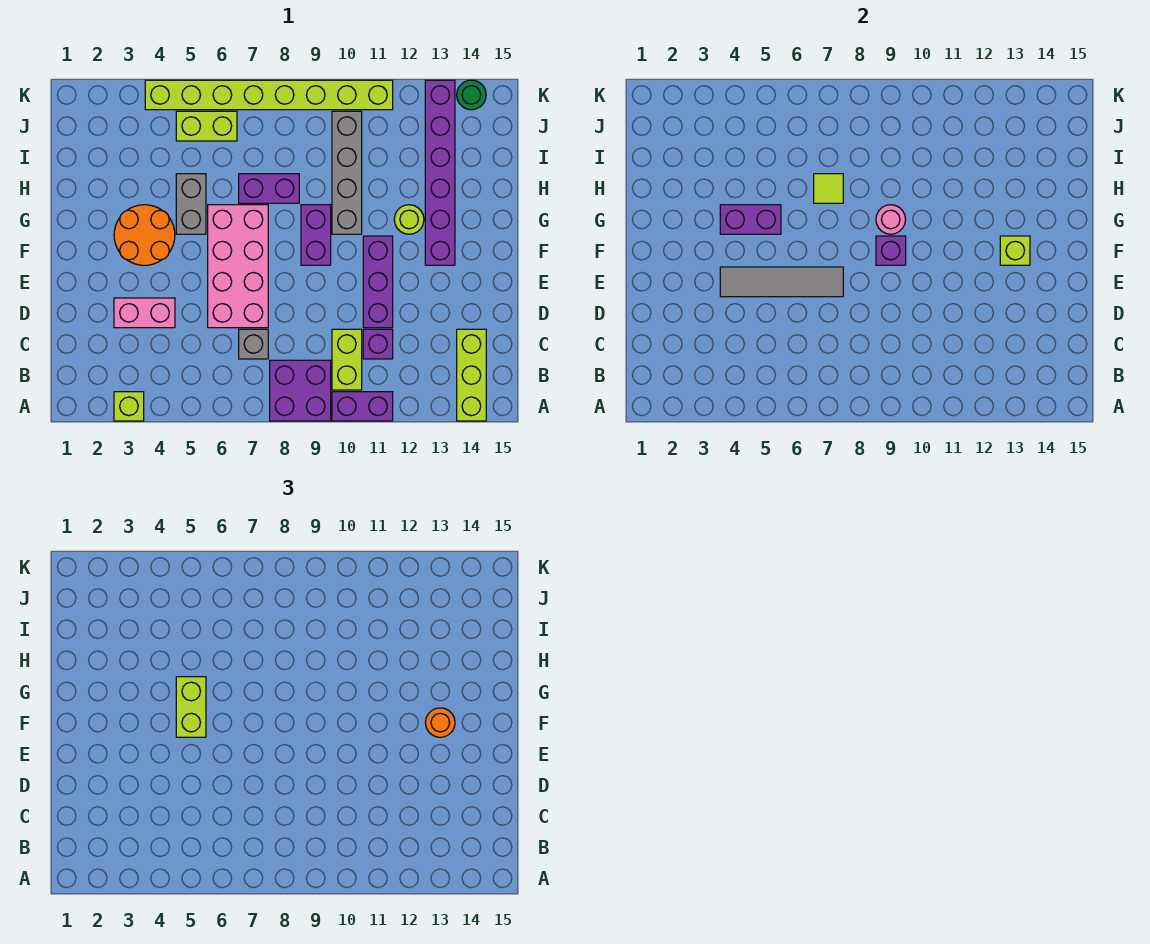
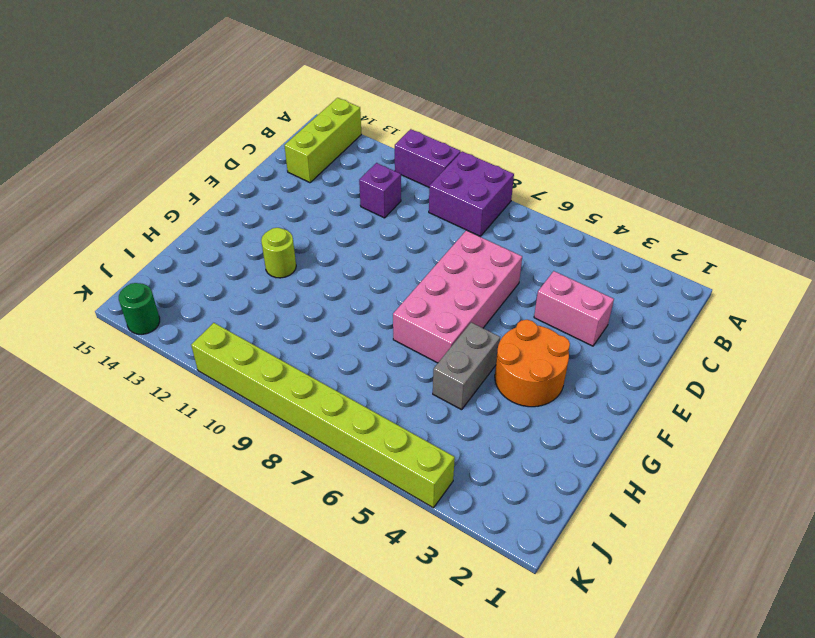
none -> lime brick A3 level 1
none -> lime brick B10:C10 level 1
none -> grey brick C7 level 1

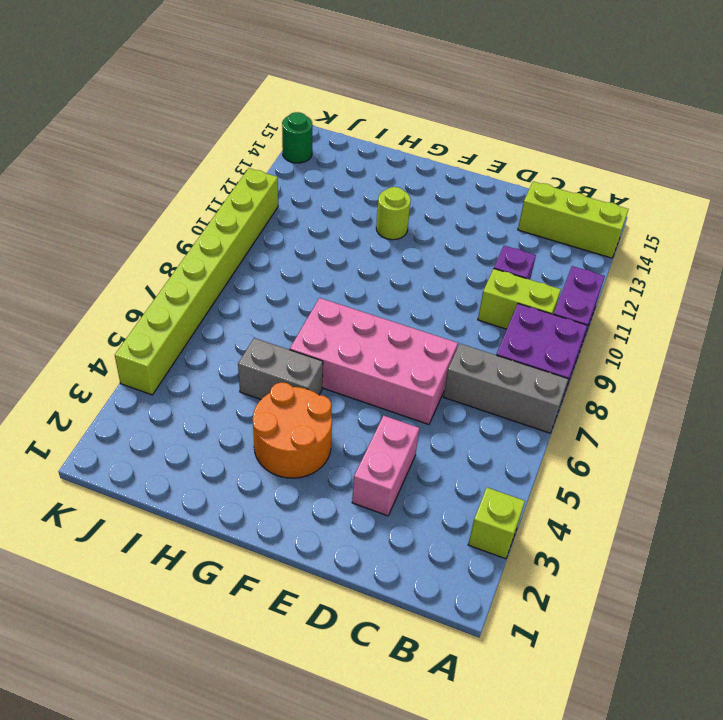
grey brick A7:C7 level 1 -> grey brick C7 level 1
none -> purple brick D11:F11 level 1
none -> purple brick F9:G9 level 1
none -> purple brick F13:K13 level 1

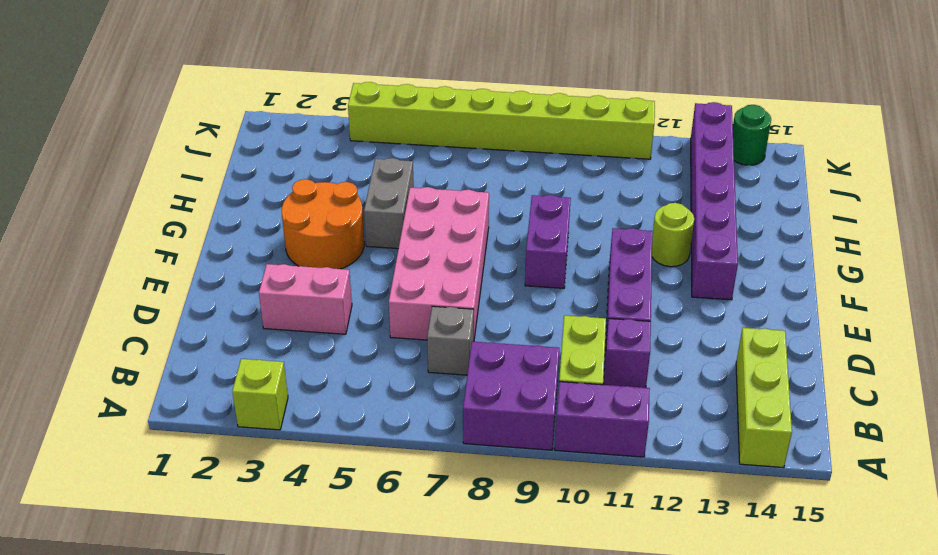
none -> grey brick G10:J10 level 1
none -> purple brick H7:H8 level 1
none -> lime brick J5:J6 level 1

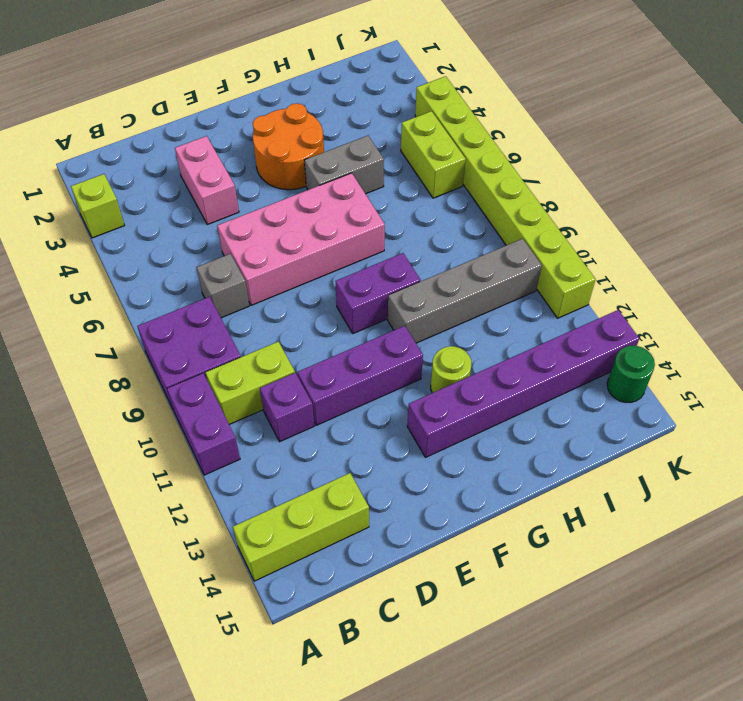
none -> purple brick H7:H8 level 1
none -> grey tile E4:E7 level 2
none -> purple brick F9 level 2

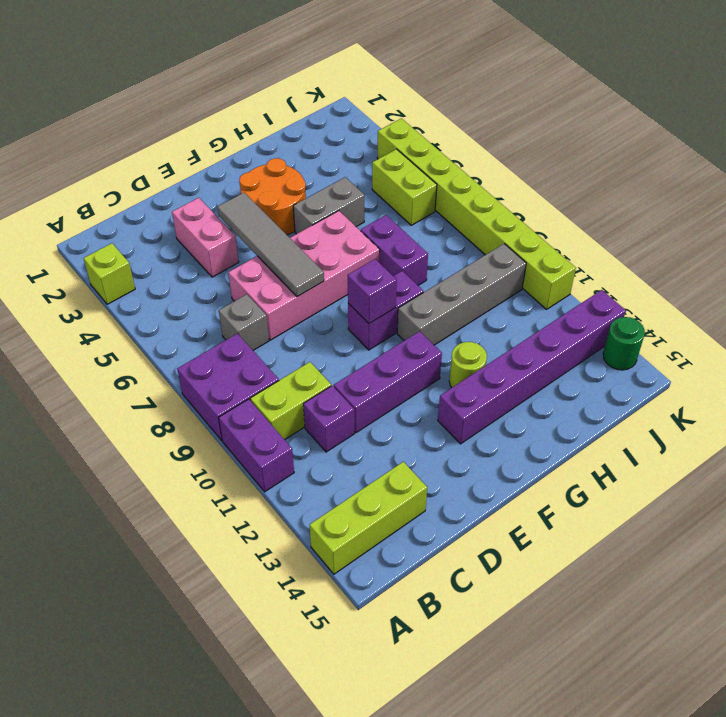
none -> lime brick F13 level 2
none -> purple brick G4:G5 level 2
none -> pink round brick G9 level 2

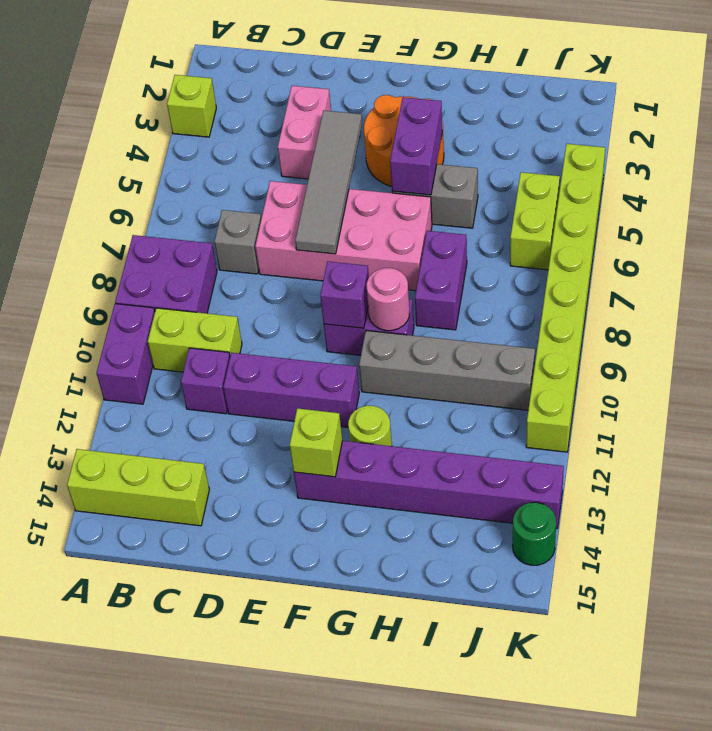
none -> lime tile H7 level 2
none -> lime brick F5:G5 level 3
none -> orange round brick F13 level 3

